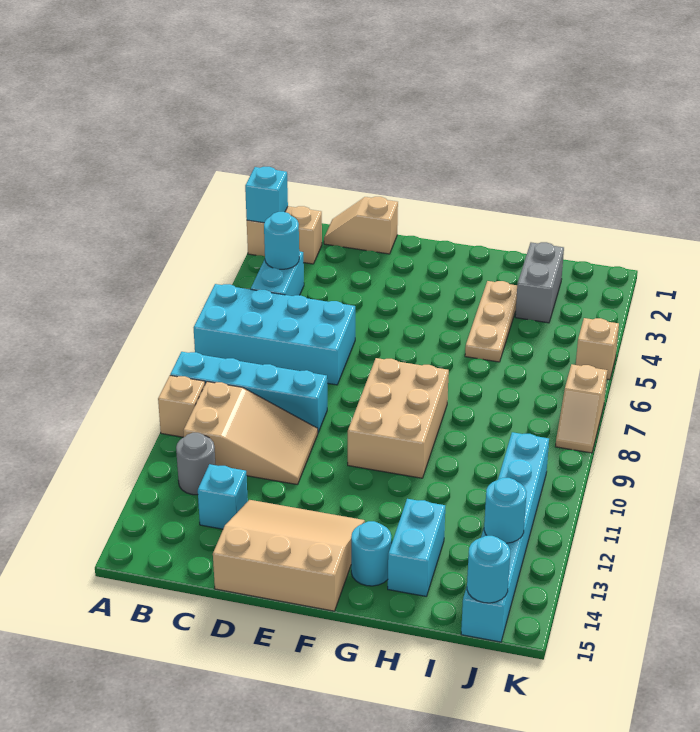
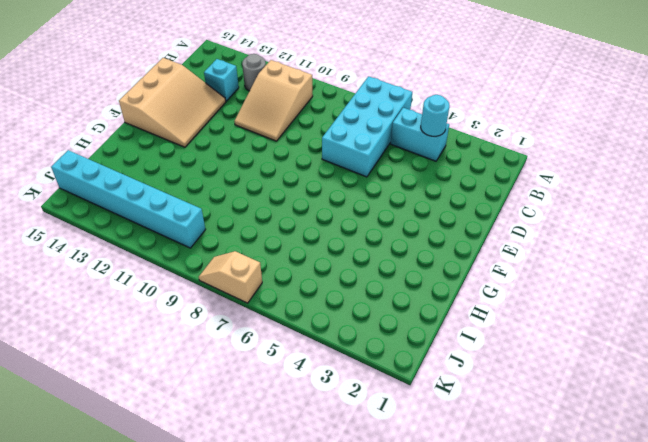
none -> tan brick A2:B2 level 1
none -> cyan brick A9:D9 level 1
none -> tan brick A10 level 1

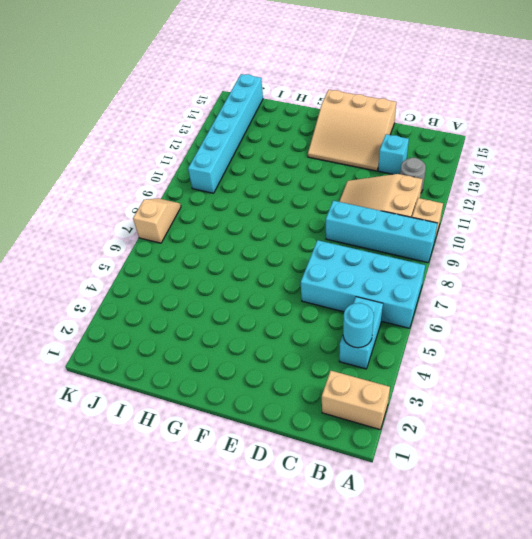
none -> tan slope C1:D1 level 1 top D
none -> tan brick F8:G10 level 1
none -> cyan round brick G14 level 1

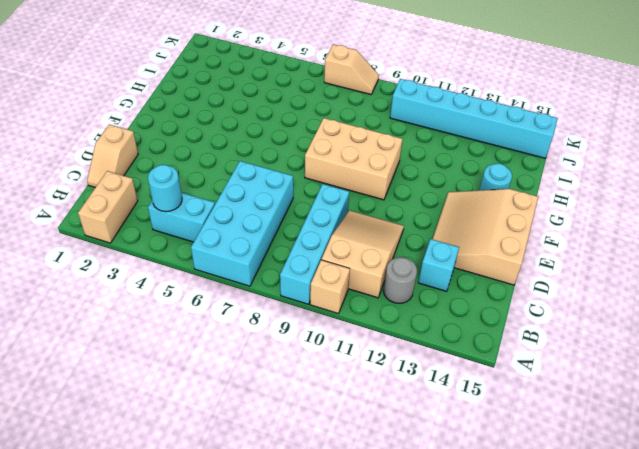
none -> tan plate H3:H5 level 1
none -> cyan brick H13:H14 level 1
none -> grey brick I2:I3 level 1

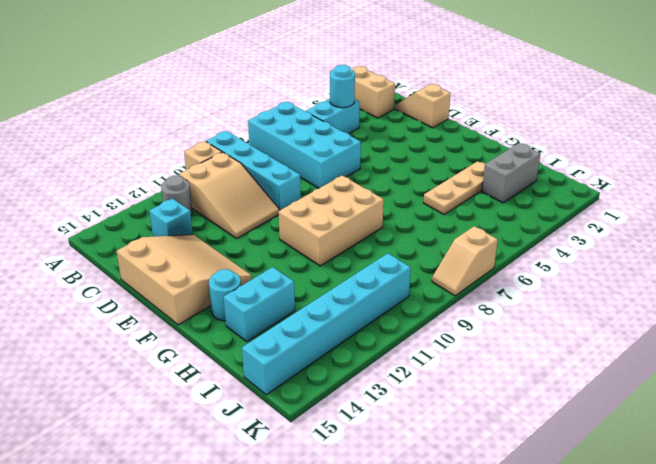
none -> tan brick K5 level 1
none -> cyan brick A2 level 2
none -> cyan round brick J13 level 2

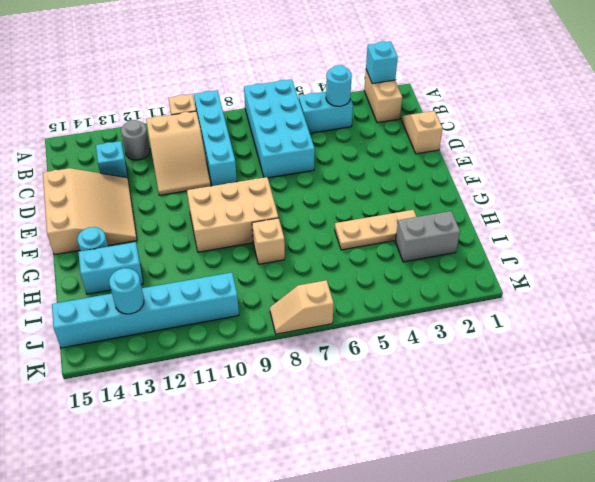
tan brick H8 level 1 -> tan brick K5 level 1
none -> cyan round brick J15 level 2

